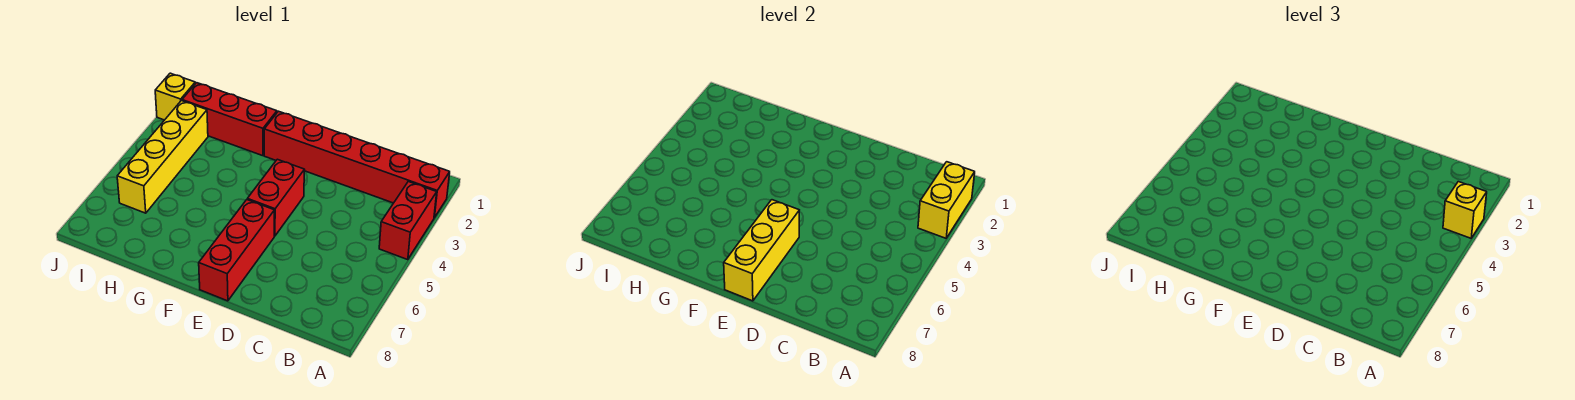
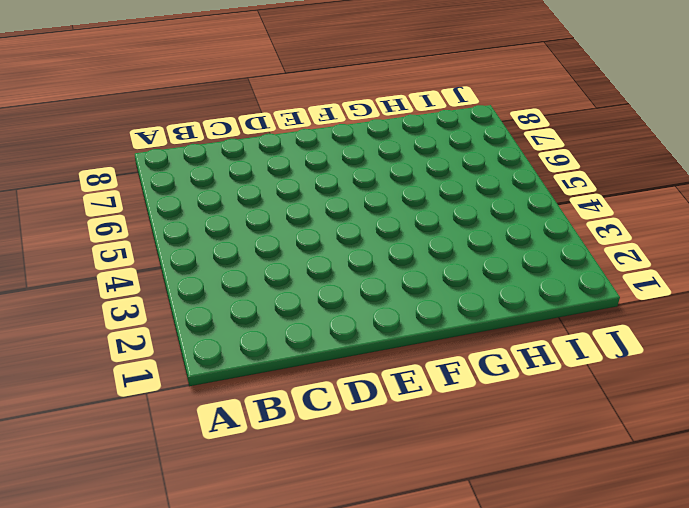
none -> red brick A2:F2 level 1
none -> red brick A3:A4 level 1

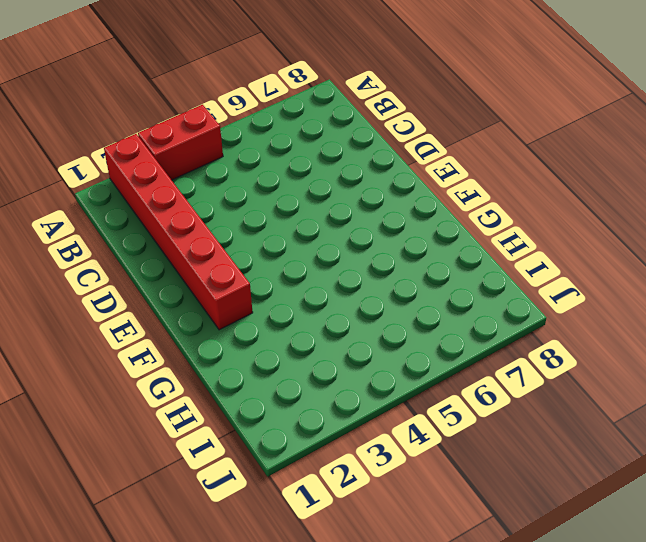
none -> red brick E4:E5 level 1
none -> red brick E6:E8 level 1

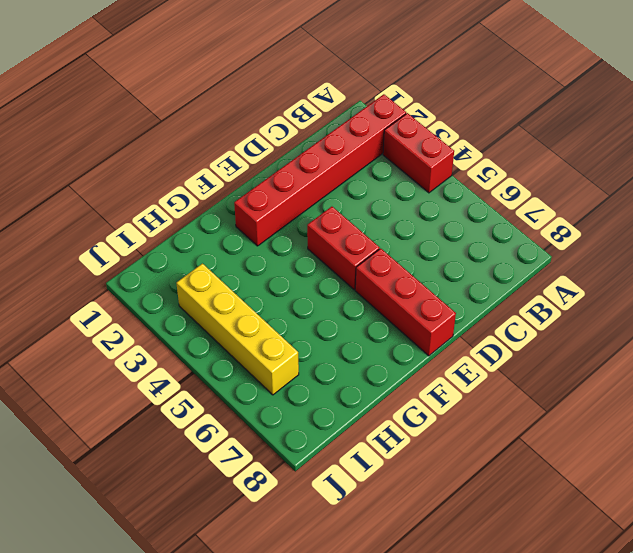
none -> red brick G2:I2 level 1
none -> yellow brick J2 level 1

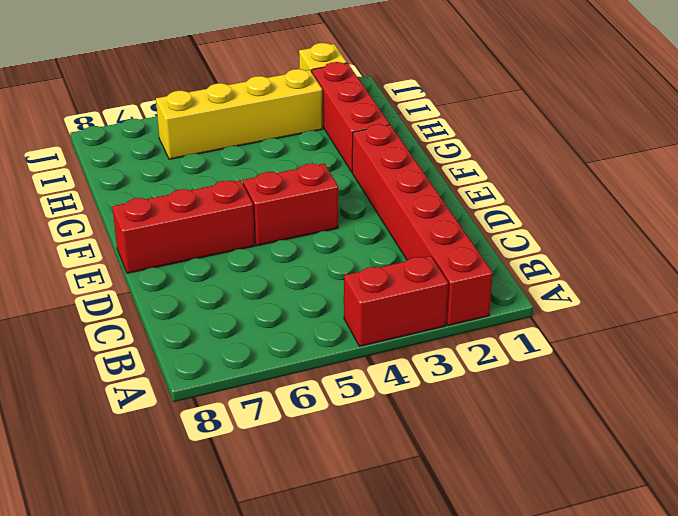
none -> yellow brick A2:A3 level 2
none -> yellow brick E6:E8 level 2

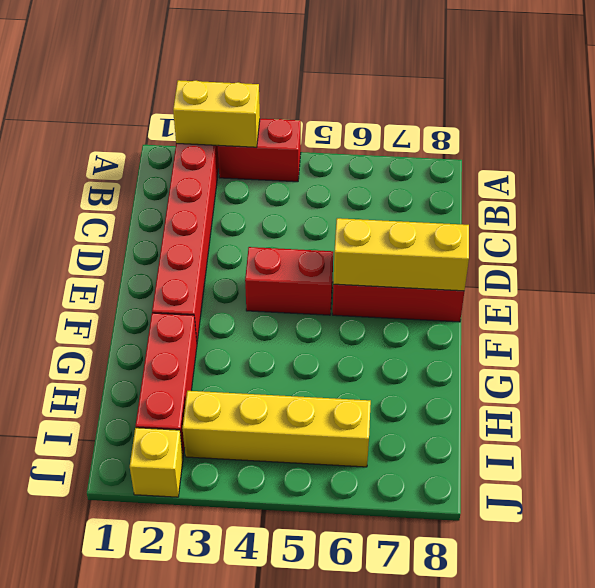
none -> yellow brick A3 level 3

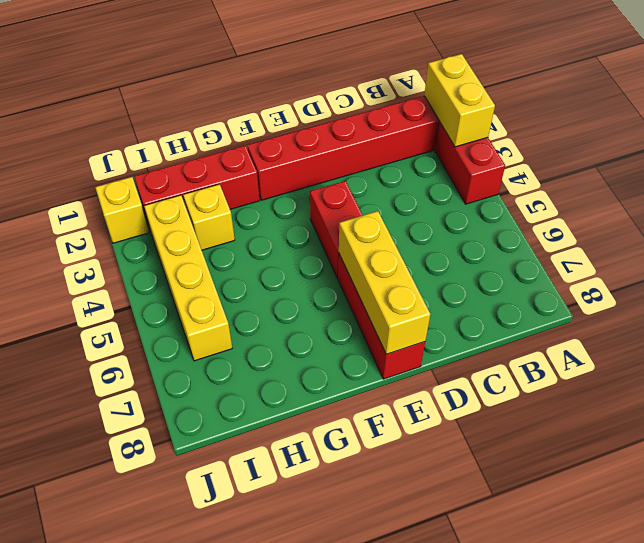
yellow brick H3 level 1 -> yellow brick A3 level 3

